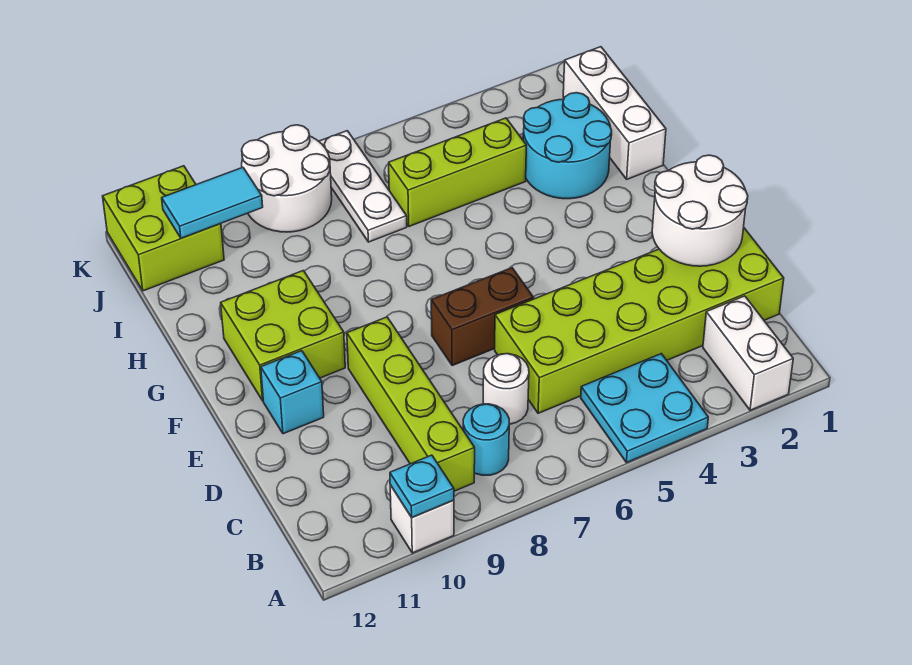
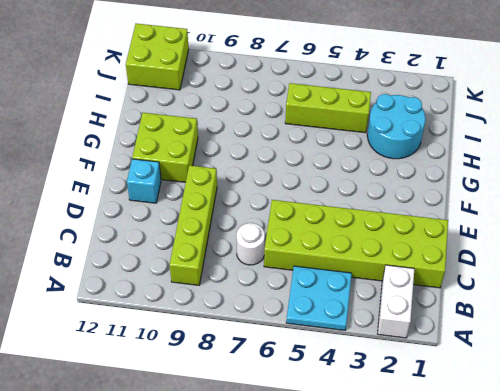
none -> white brick A10 level 1
none -> cyan round brick B8 level 1
none -> brown brick E6:E7 level 1

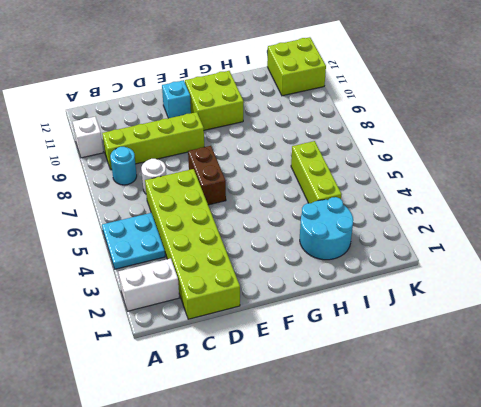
none -> white brick H1:J1 level 1
none -> white plate I7:K7 level 1
none -> white round brick J8:K9 level 1

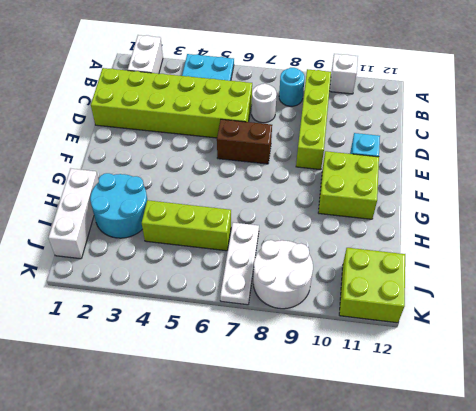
none -> cyan plate A10 level 2
none -> white round brick D1:E2 level 2
none -> cyan tile J10:J11 level 2

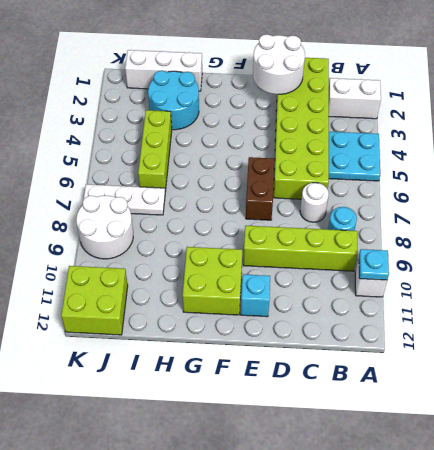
none -> cyan tile J10:J11 level 2

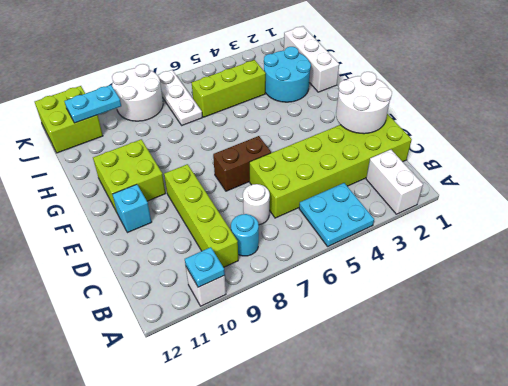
cyan plate J10:J11 level 2 -> cyan tile J10:J11 level 2

